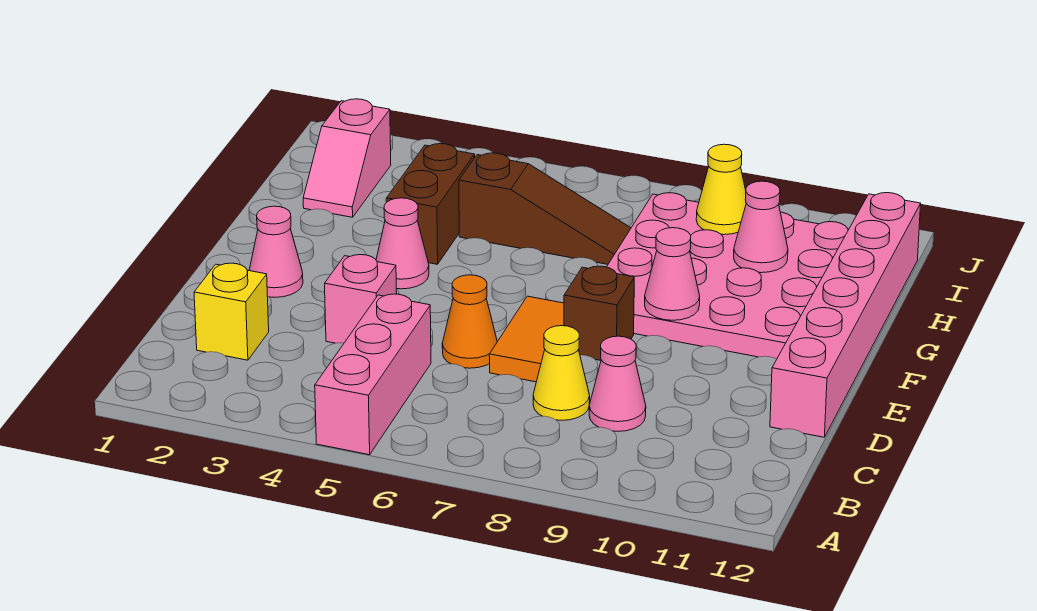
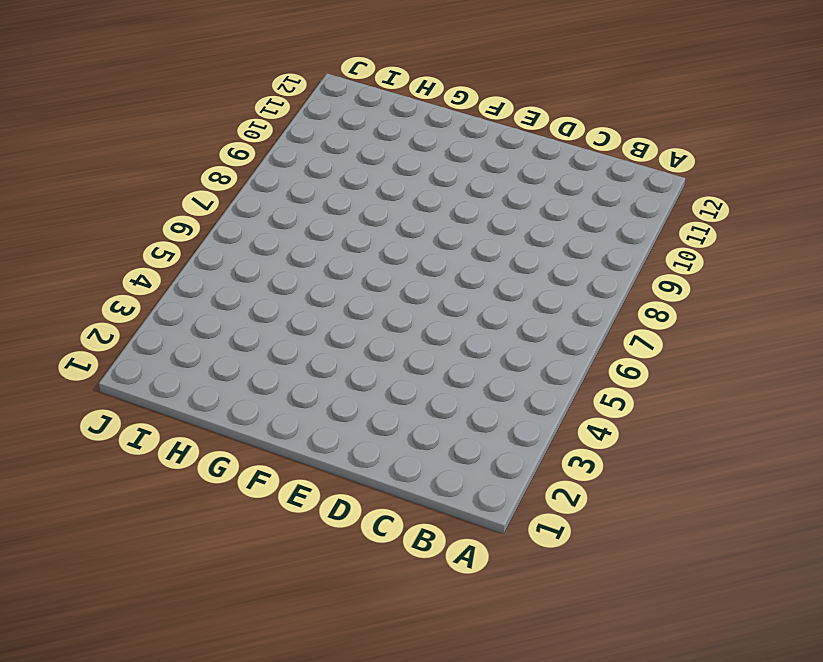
none -> pink brick A5:C5 level 1
none -> yellow brick C2 level 1
none -> yellow cone C8 level 1

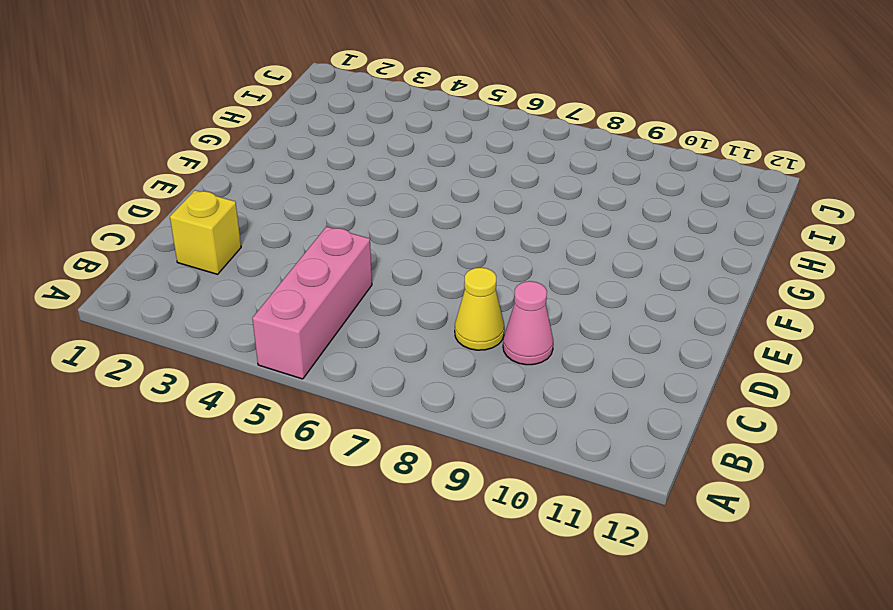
none -> pink brick D4 level 1
none -> orange cone D6 level 1
none -> orange tile D7:E7 level 1

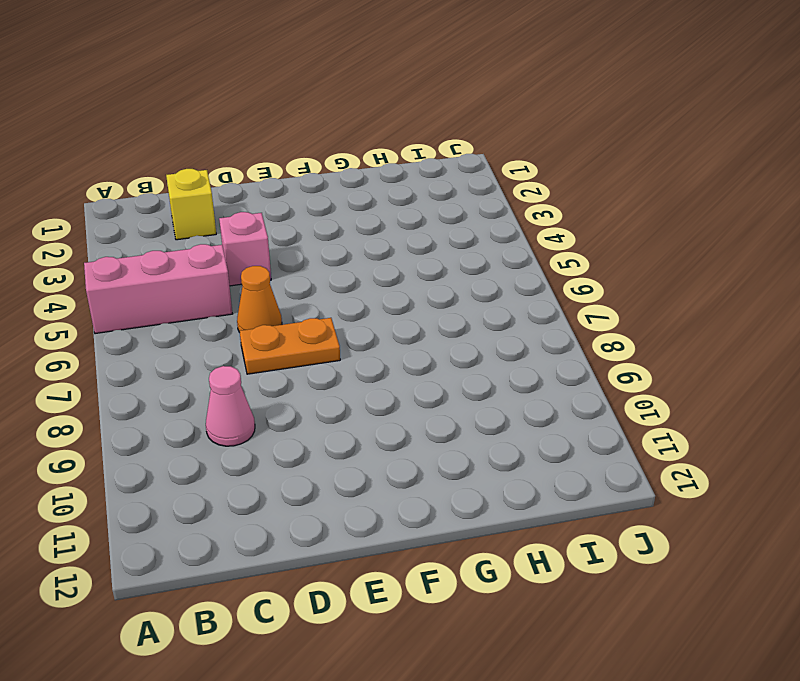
orange plate D7:E7 level 1 -> orange tile D7:E7 level 1
none -> yellow cone C8 level 1
none -> pink brick D12:I12 level 1
none -> pink cone E2 level 1

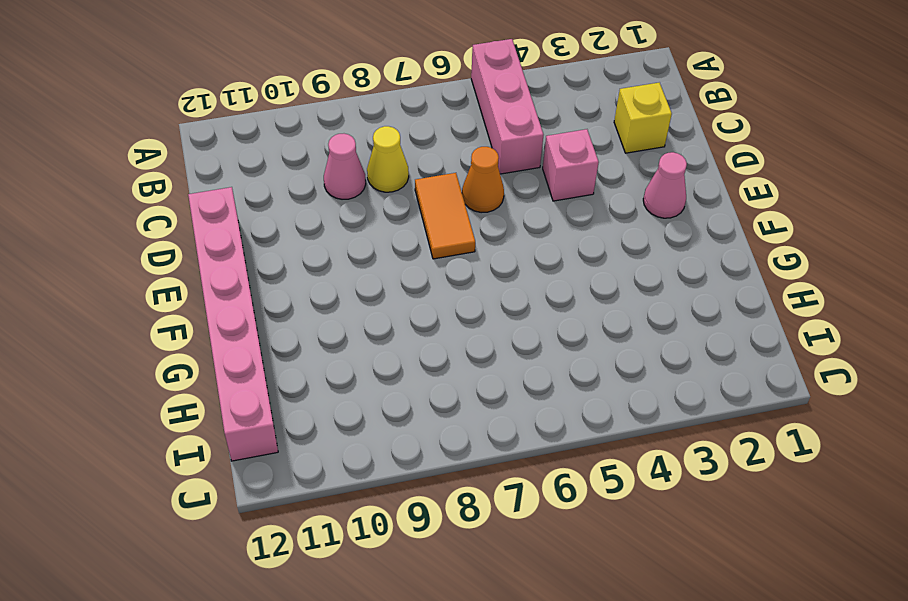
none -> brown brick E8 level 1
none -> pink cone F4 level 1
none -> pink plate F8:I11 level 1

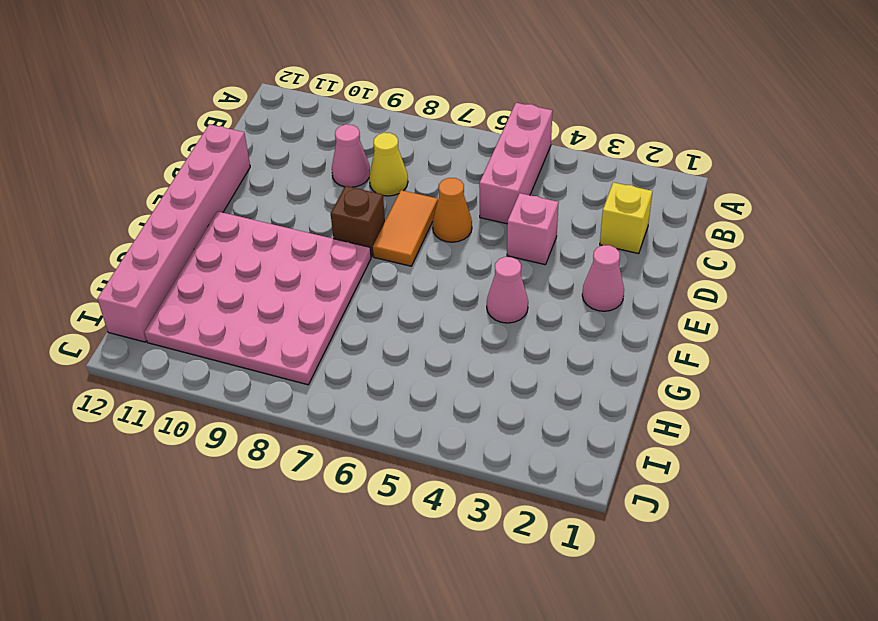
none -> brown brick G4:H4 level 1
none -> pink slope H2:I2 level 1 top I
none -> brown slope H5:H7 level 1 top 5

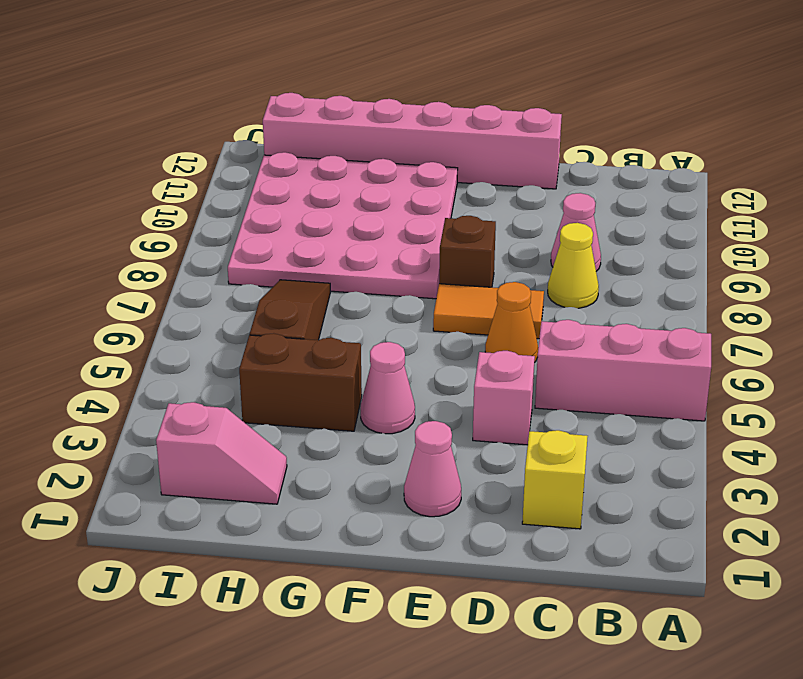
none -> pink cone F9 level 2
none -> pink cone H10 level 2
none -> yellow cone I9 level 2

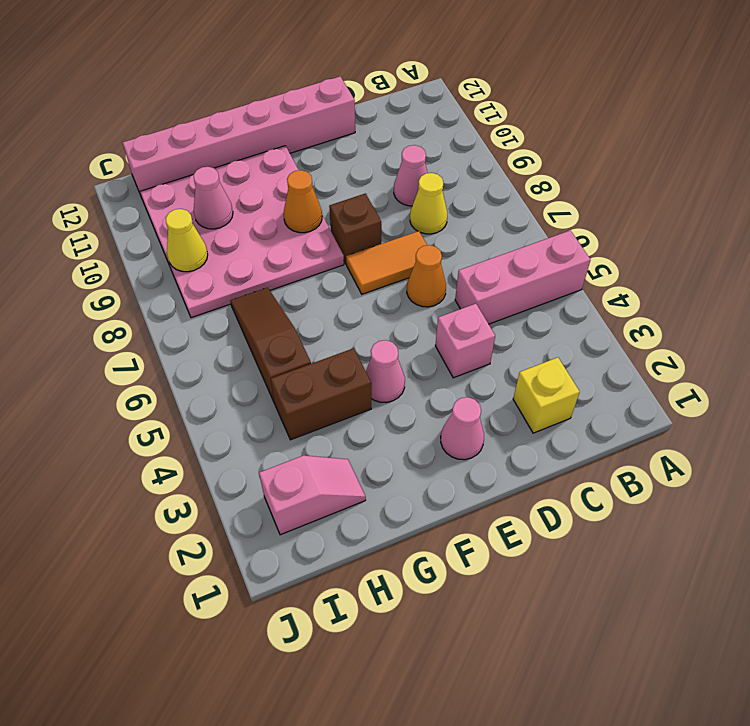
orange cone F9 level 2 -> pink cone F9 level 2

